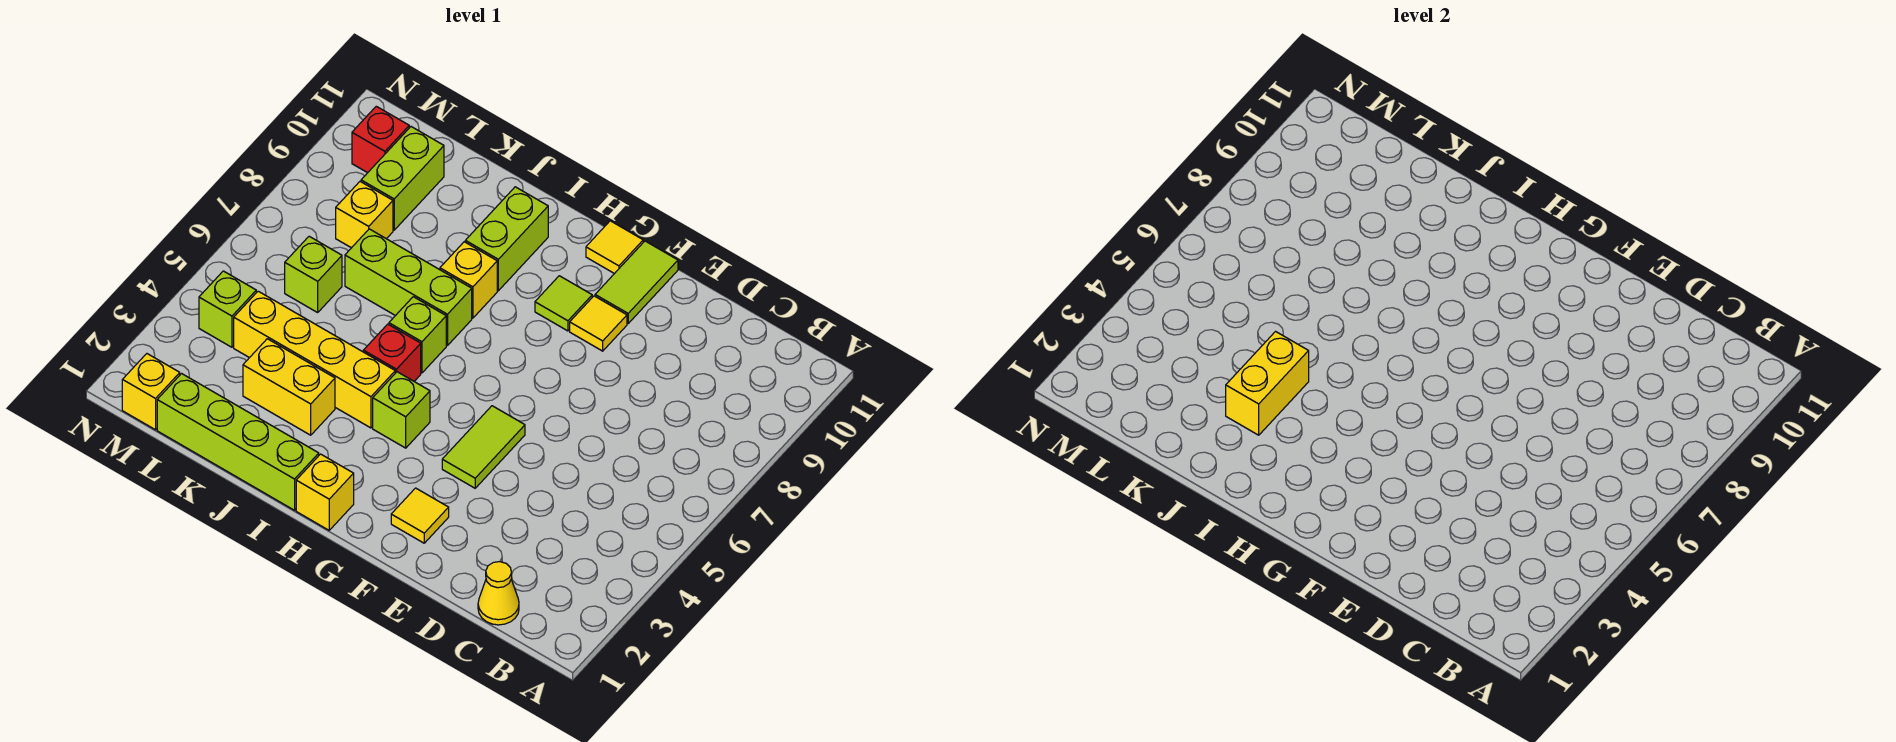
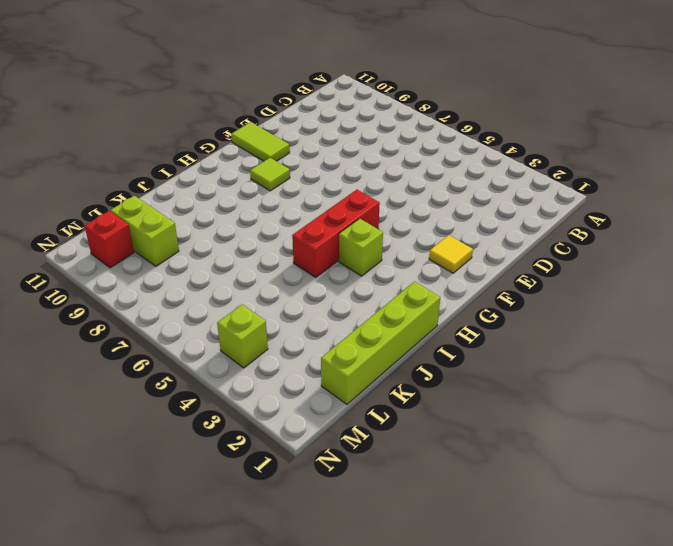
red brick G5:I5 level 1 -> red brick I5 level 1
none -> yellow cone C1 level 1
none -> lime tile F4:F5 level 1
none -> yellow tile F9 level 1

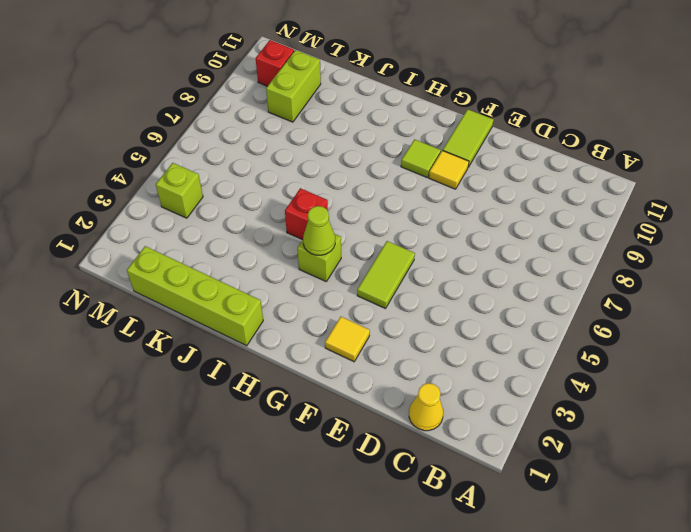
lime cone H4 level 2 -> none
none -> yellow tile G11 level 1
none -> yellow brick H1 level 1
none -> yellow brick I4:L4 level 1

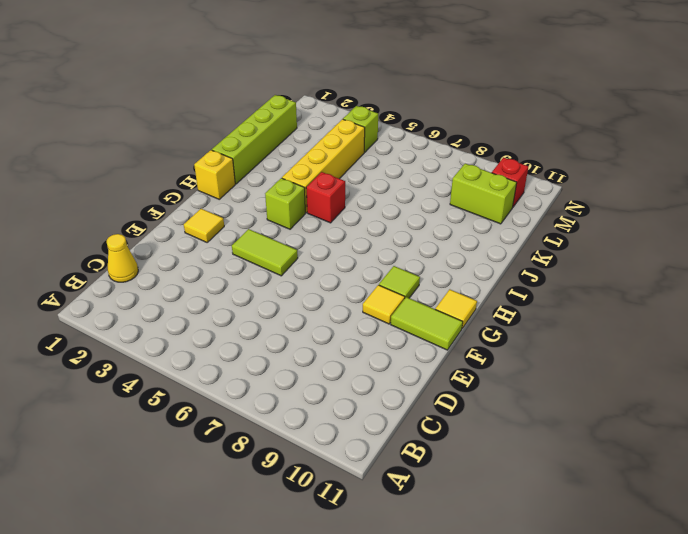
none -> lime brick I6 level 1
none -> lime brick I7:K7 level 1
none -> yellow brick I8 level 1

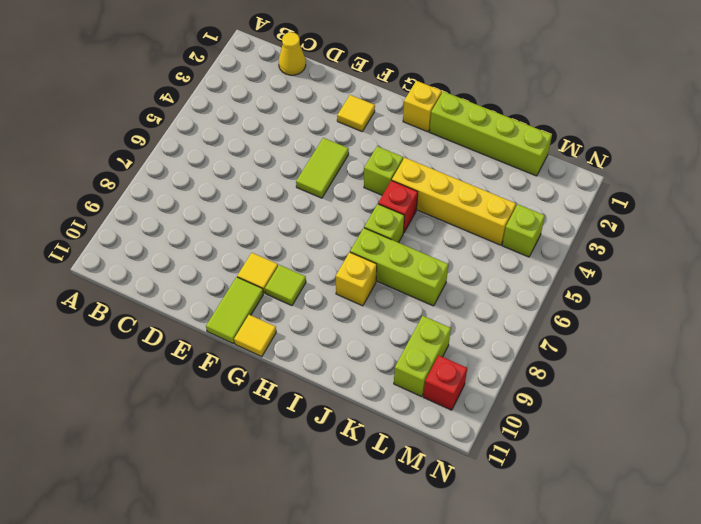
none -> lime brick I9:I10 level 1
none -> yellow brick J3:K3 level 1
none -> lime brick L6 level 1

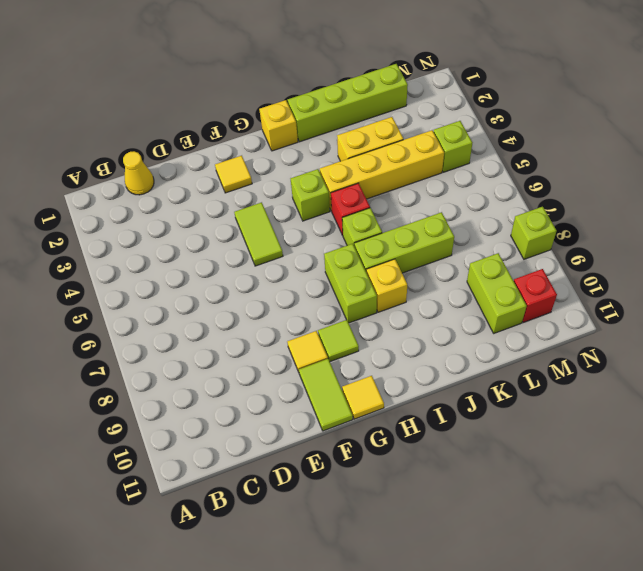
lime brick H7:H8 level 1 -> lime brick I9:I10 level 1
lime brick N8 level 1 -> lime brick L6 level 1
none -> yellow brick L8 level 1
none -> yellow brick M1 level 1
none -> yellow brick J3:J4 level 2

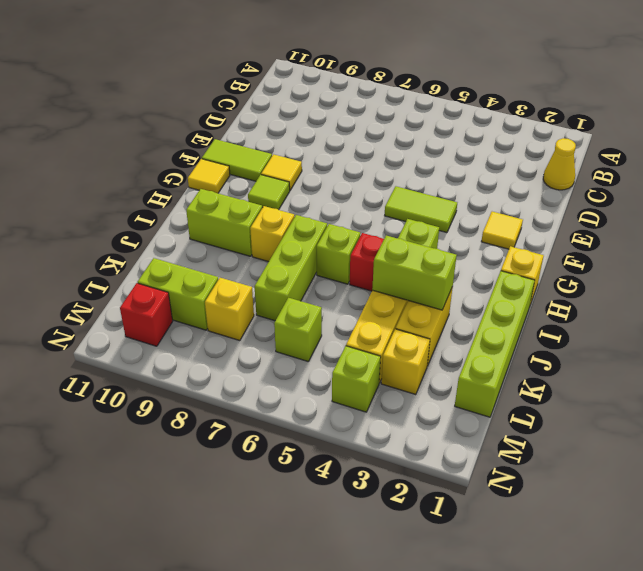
lime brick J3:J4 level 2 -> yellow brick J3:J4 level 2
yellow brick L3 level 1 -> yellow brick M1 level 1

